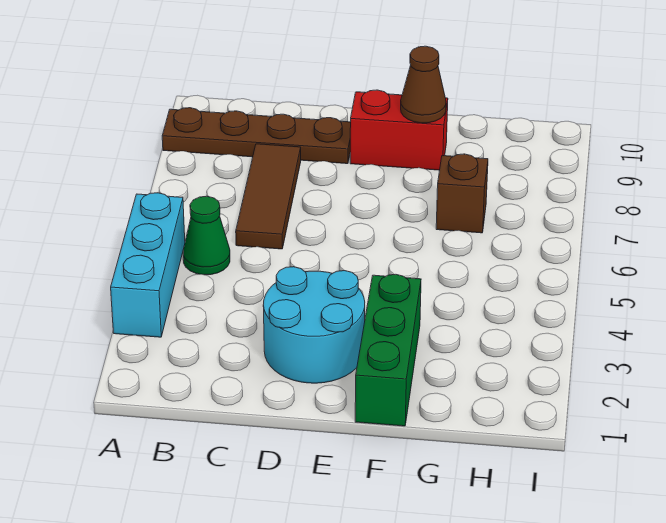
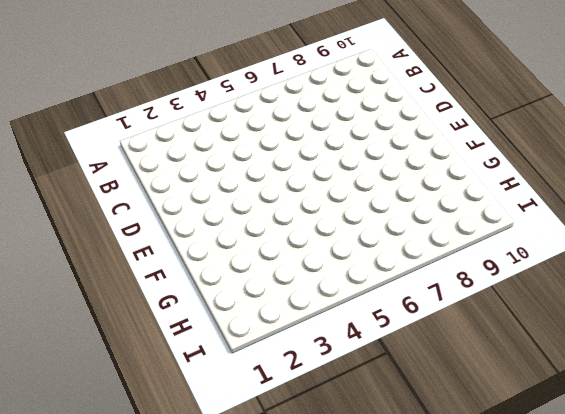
none -> cyan brick A3:A5 level 1
none -> brown plate A9:D9 level 1

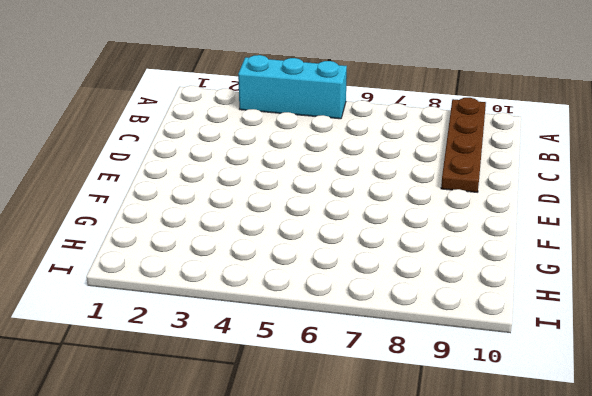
none -> green cone B5 level 1
none -> brown tile C6:C8 level 1

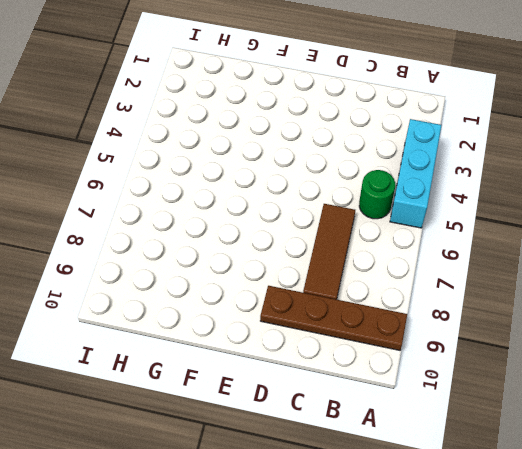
green round brick B5 level 1 -> green cone B5 level 1
none -> cyan round brick D2:E3 level 1
none -> red brick E9:F9 level 1

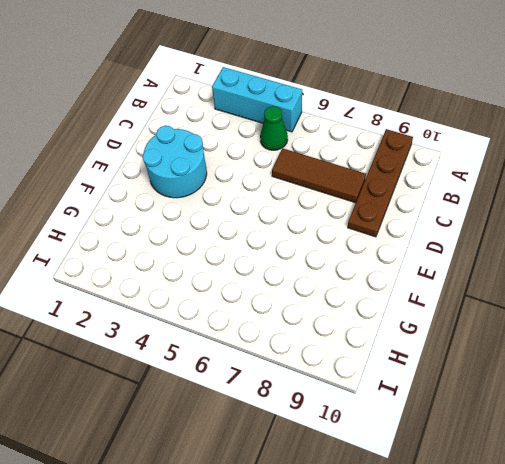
none -> red brick E9:F9 level 1
none -> green brick F1:F3 level 1

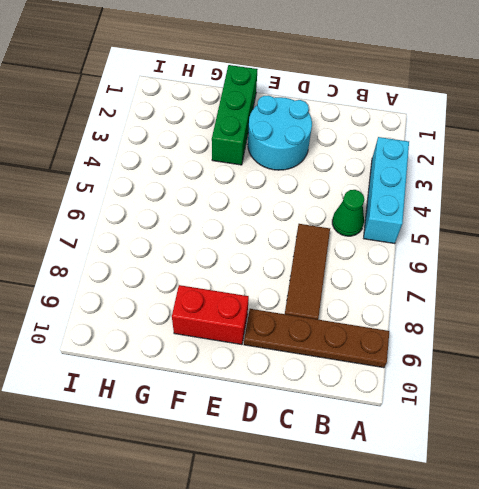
none -> brown brick G7 level 1
none -> brown cone F9 level 2

